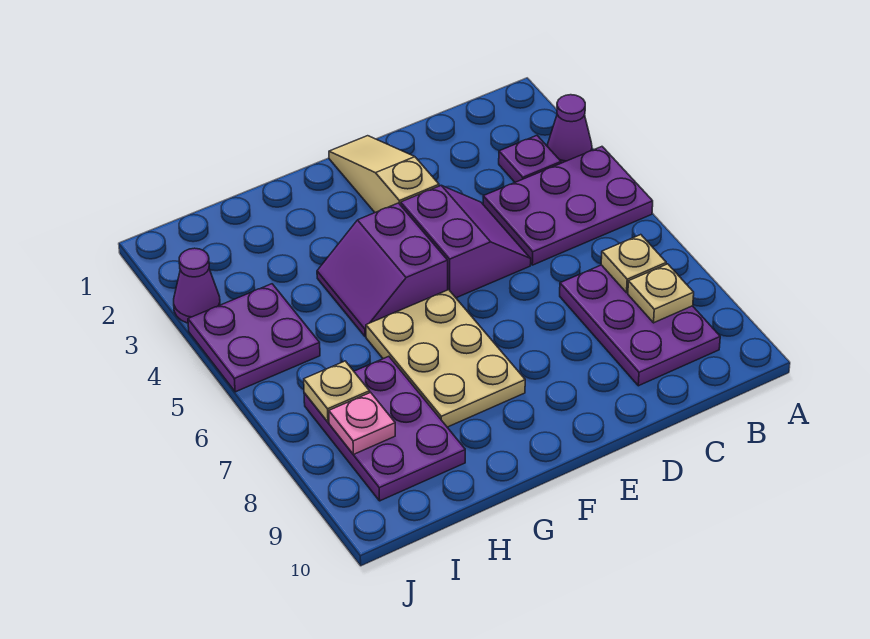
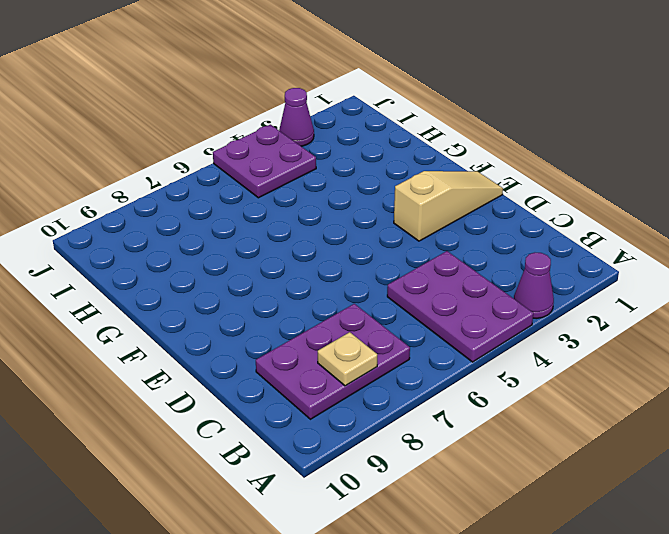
none -> purple plate B3 level 1
none -> purple slope D4:E5 level 1 top E
none -> purple slope F4:G5 level 1 top F

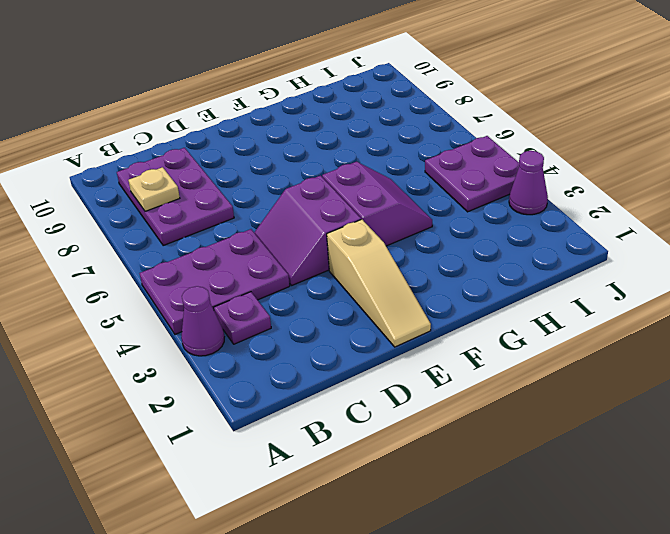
none -> tan plate F6:G8 level 1
none -> purple plate H7:I9 level 1
none -> tan plate B7 level 2

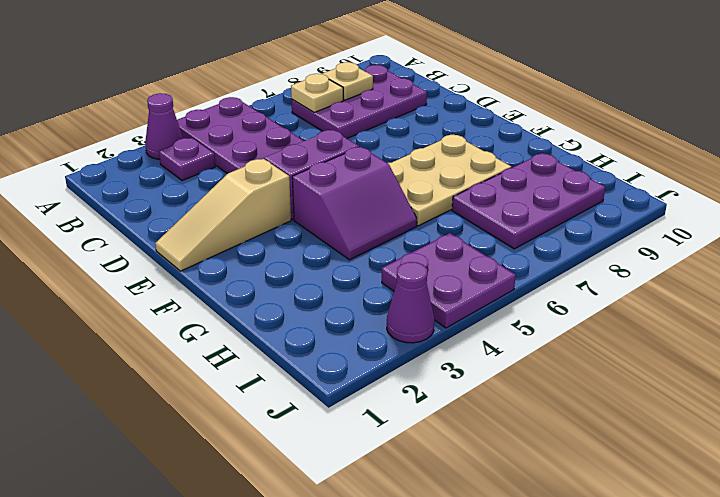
none -> tan plate I7 level 2
none -> pink plate I8 level 2

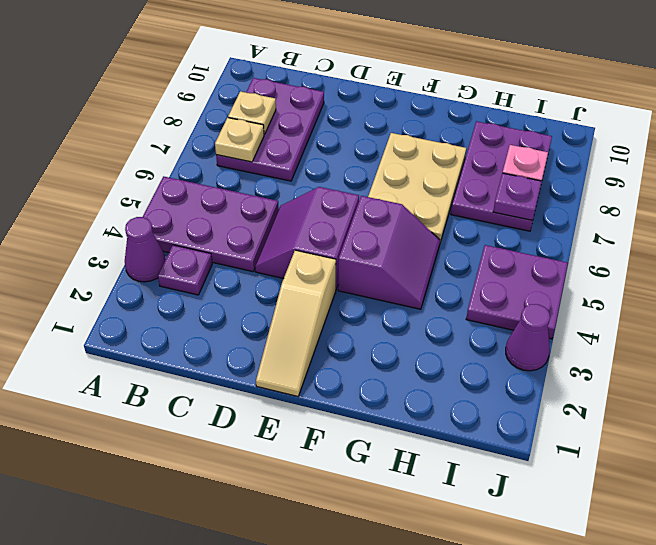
purple plate I7 level 2 -> tan plate I7 level 2

